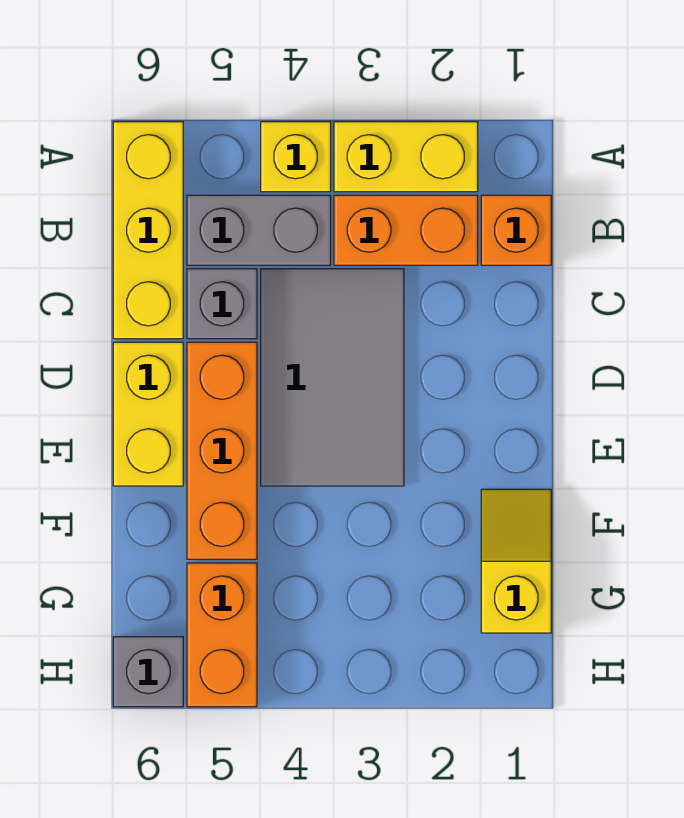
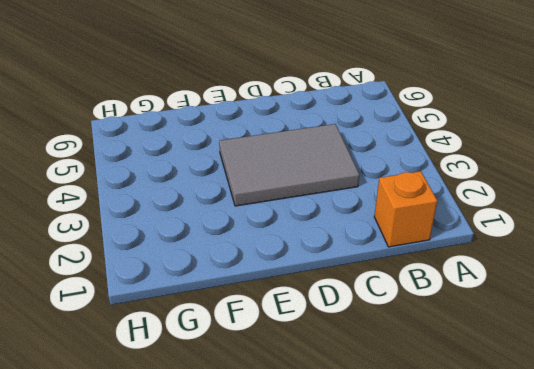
none -> yellow brick A2:A3 level 1
none -> yellow brick A4 level 1
none -> yellow brick A6:C6 level 1

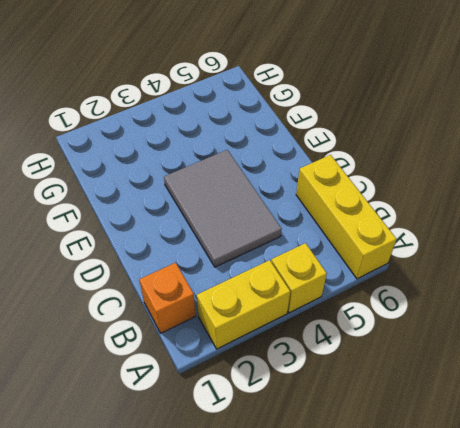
none -> orange brick B2:B3 level 1
none -> grey brick B4:B5 level 1
none -> grey brick C5 level 1

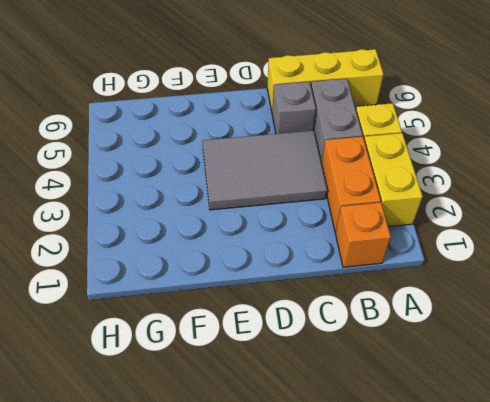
none -> orange brick D5:F5 level 1
none -> yellow brick D6:E6 level 1
none -> yellow slope F1:G1 level 1 top G

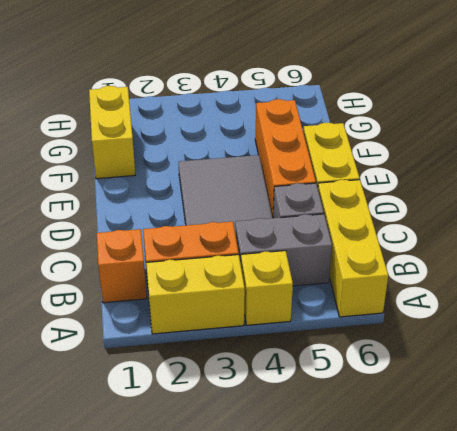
yellow brick F1:G1 level 1 -> yellow slope F1:G1 level 1 top G
none -> orange brick G5:H5 level 1
none -> grey brick H6 level 1

